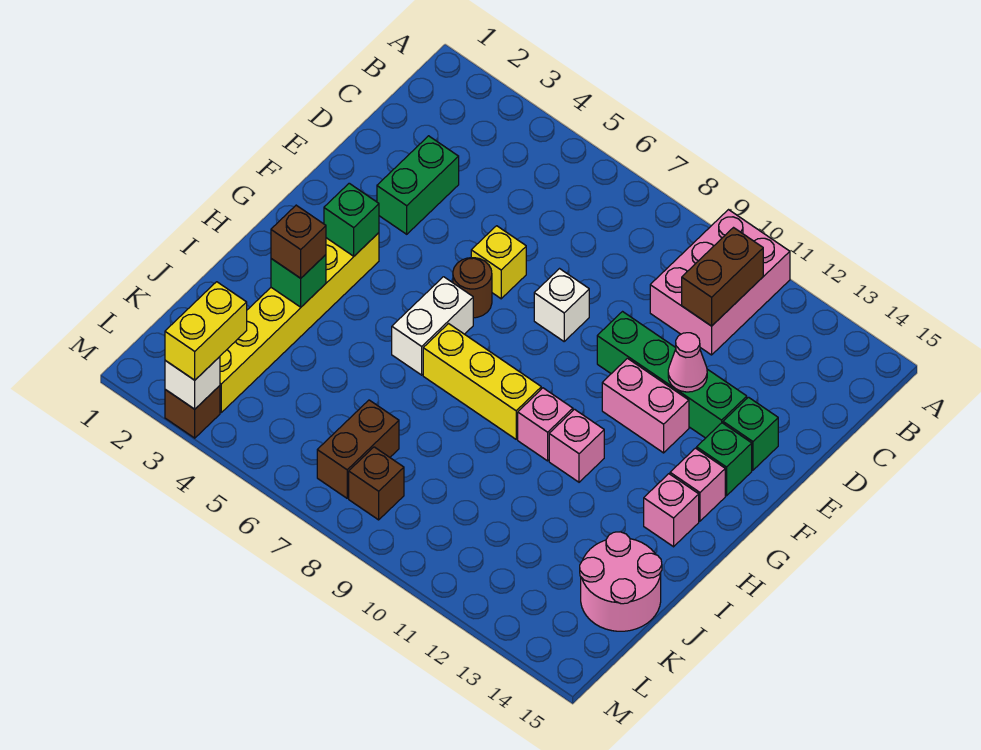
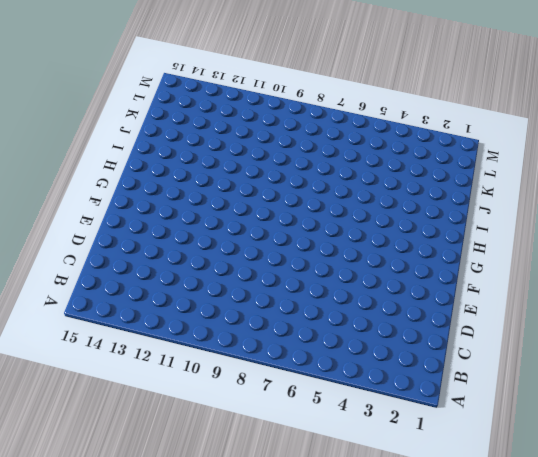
none -> pink brick A10:C11 level 1
none -> green brick D3:E3 level 1
none -> yellow brick E6 level 1

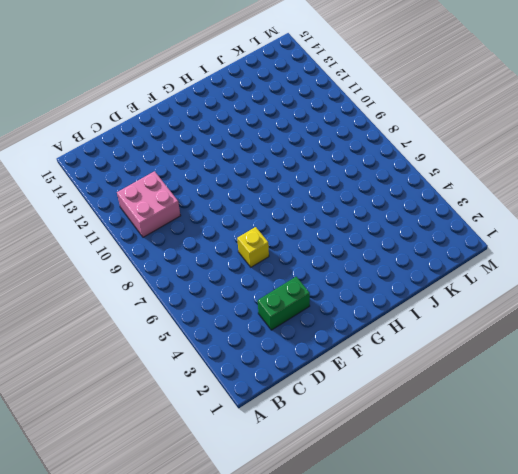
pink brick B10:C11 level 1 -> pink brick A10:C11 level 1
none -> white brick E8 level 1
none -> green brick E10:E13 level 1
none -> green brick E14 level 1

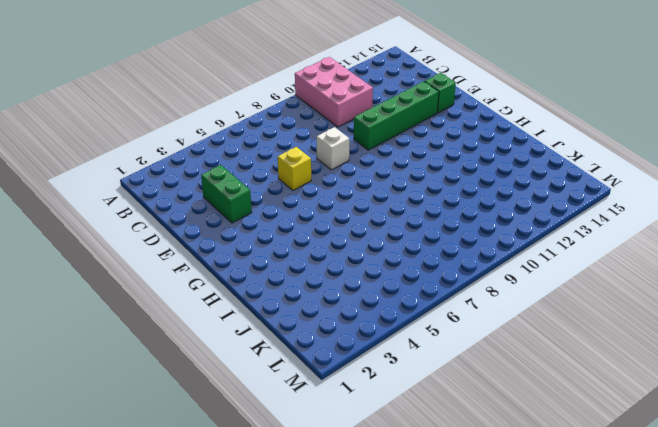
none -> brown round brick F6 level 1
none -> pink brick F11:F12 level 1
none -> green brick F14 level 1

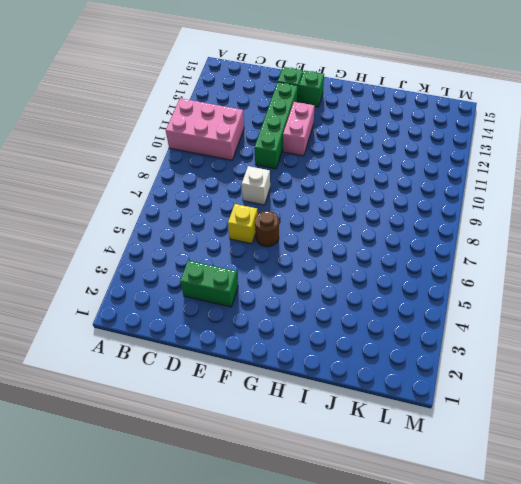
none -> yellow brick G3:L3 level 1
none -> white brick G6:H6 level 1
none -> pink brick G14 level 1

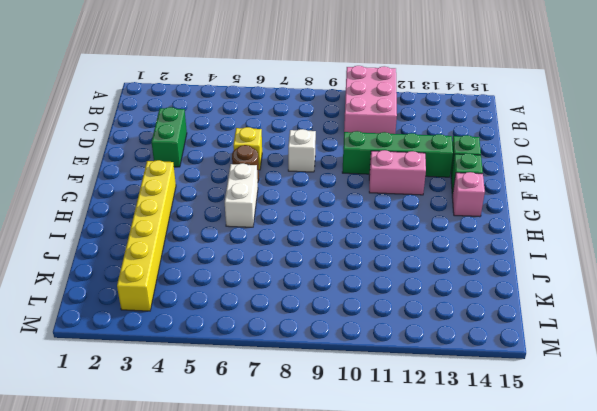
none -> yellow brick H7:H9 level 1
none -> pink brick H10 level 1
none -> pink brick H11 level 1

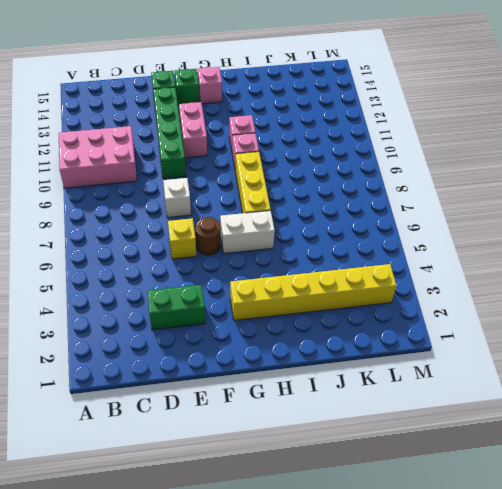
none -> pink brick H14 level 1
none -> pink round brick J14:K15 level 1
none -> brown brick K7:L7 level 1

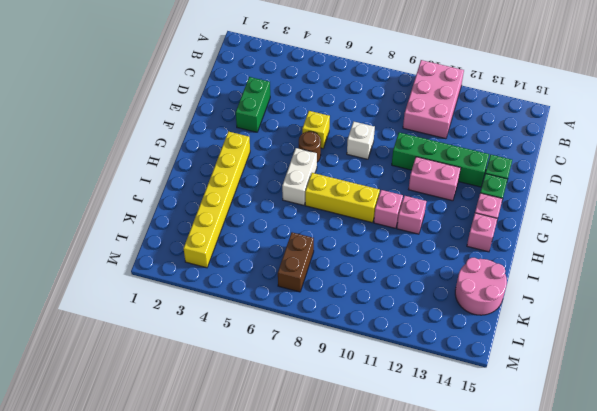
none -> brown brick L8 level 1
none -> brown brick M3 level 1
none -> brown brick B11:C11 level 2

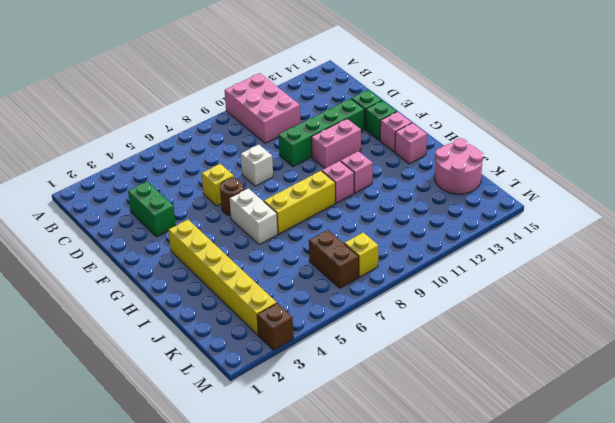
yellow brick L8 level 1 -> brown brick L8 level 1
none -> brown brick B11:C11 level 2
none -> pink cone E12 level 2
none -> green brick G3 level 2

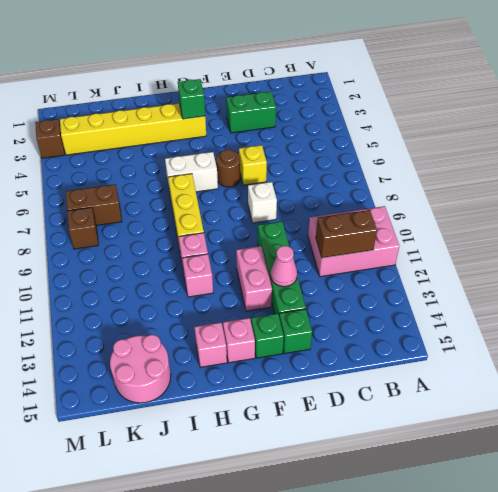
none -> green brick I3 level 2
none -> white brick M3 level 2
none -> brown brick I3 level 3

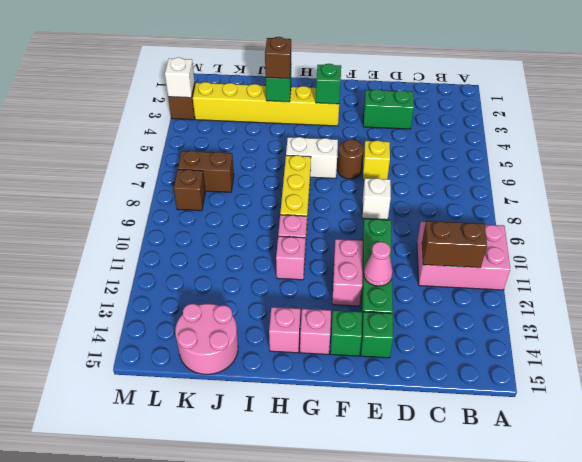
none -> yellow brick L3:M3 level 3

